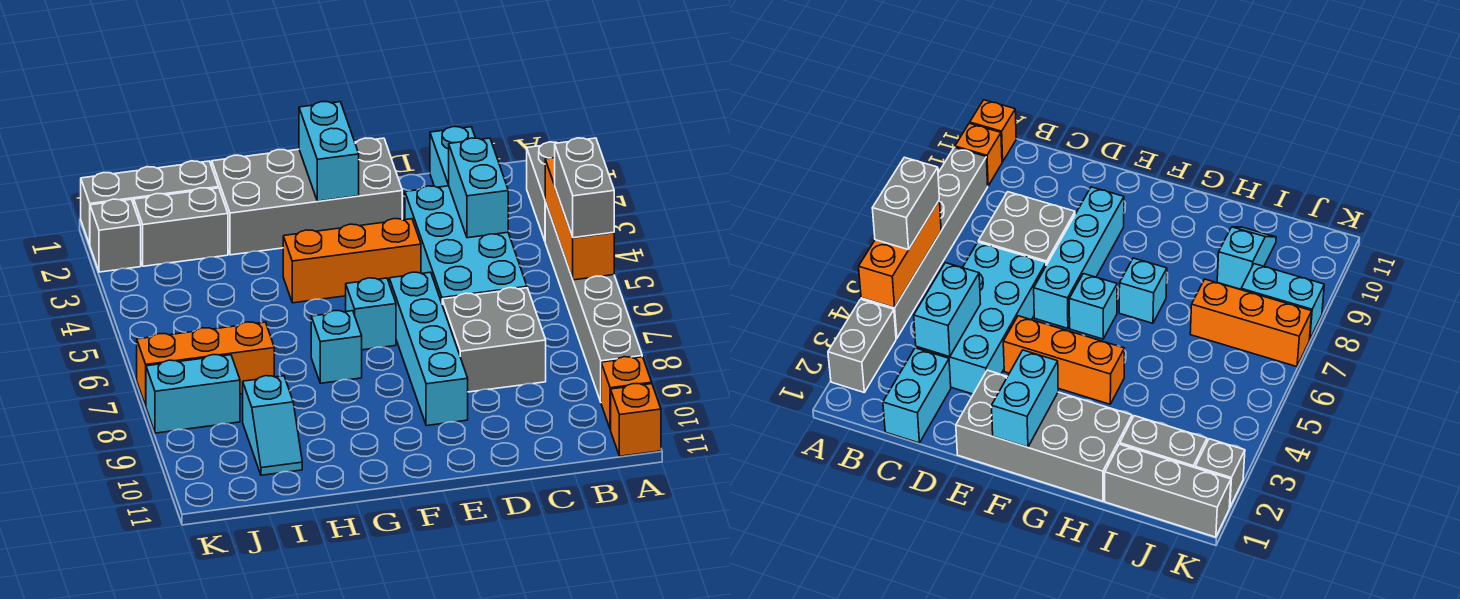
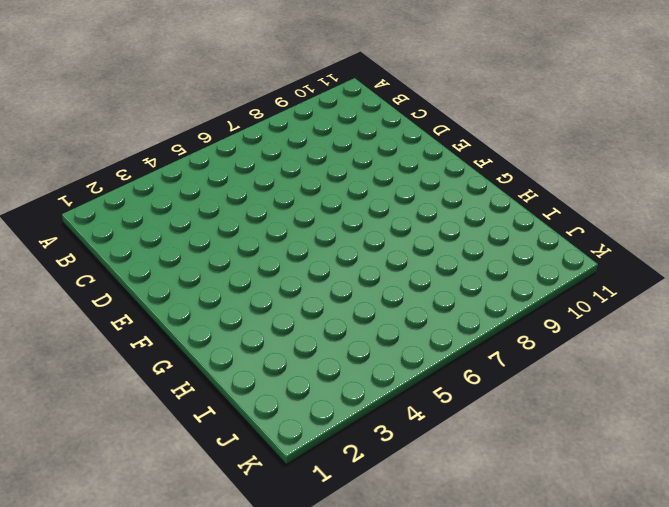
none -> grey brick A2:A3 level 1
none -> grey brick A4:A9 level 1
none -> orange brick A10 level 1

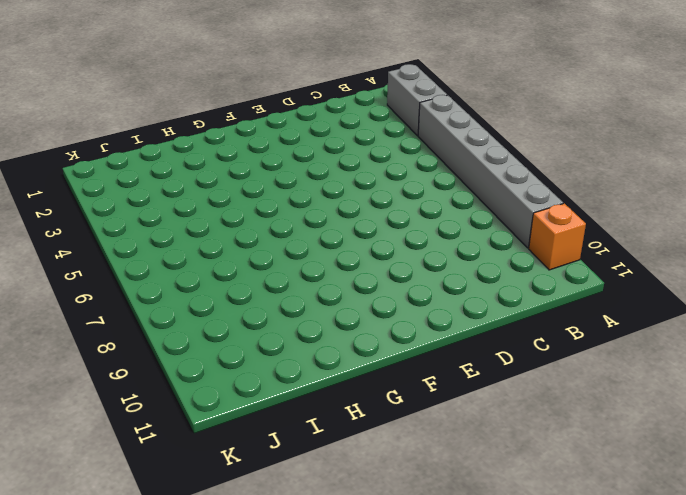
none -> orange brick A11 level 1
none -> cyan brick C1:C2 level 1
none -> cyan brick C3:D6 level 1

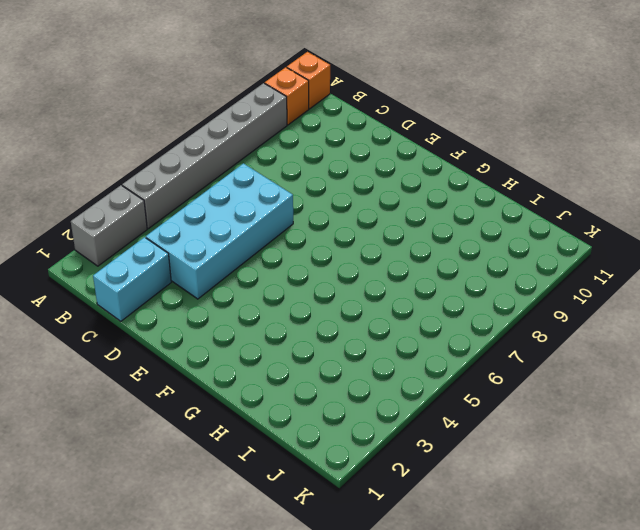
none -> grey brick C7:D8 level 1
none -> grey brick E1:H2 level 1
none -> orange brick E4:G4 level 1

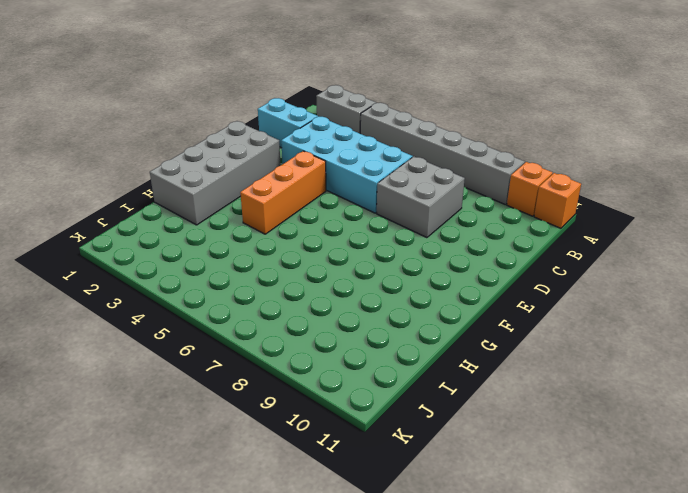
none -> cyan brick E6:E9 level 1
none -> cyan brick F6 level 1
none -> cyan brick G7 level 1

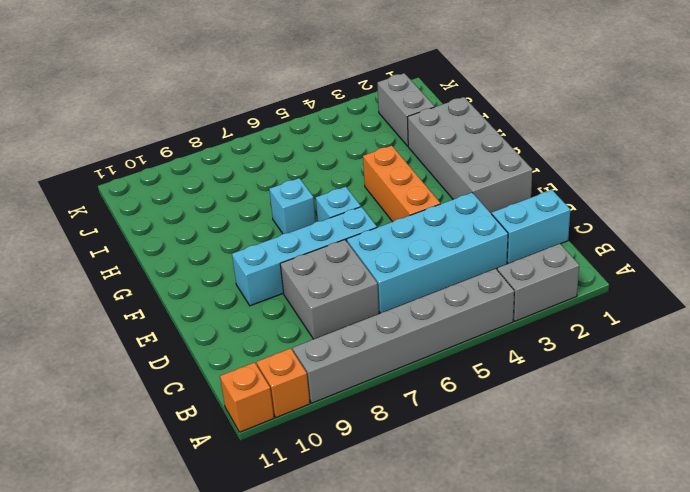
none -> grey brick I1:K1 level 1
none -> orange brick I7:K7 level 1
none -> cyan slope I9:I10 level 1 top 9

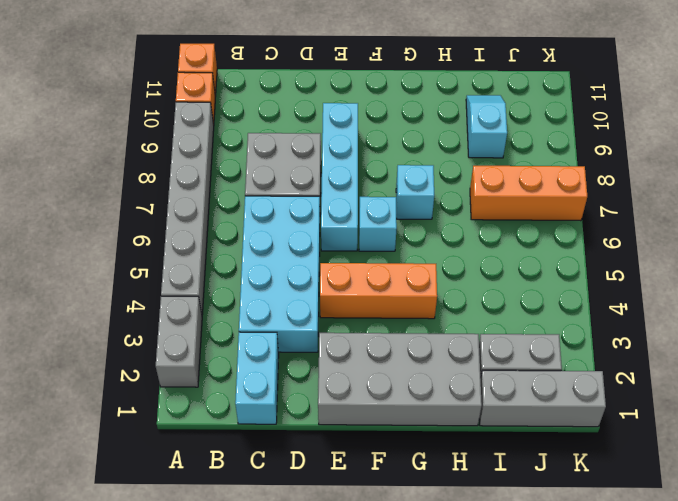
none -> cyan brick J8:K8 level 1
none -> grey brick K2 level 1
none -> orange brick A4:A6 level 2

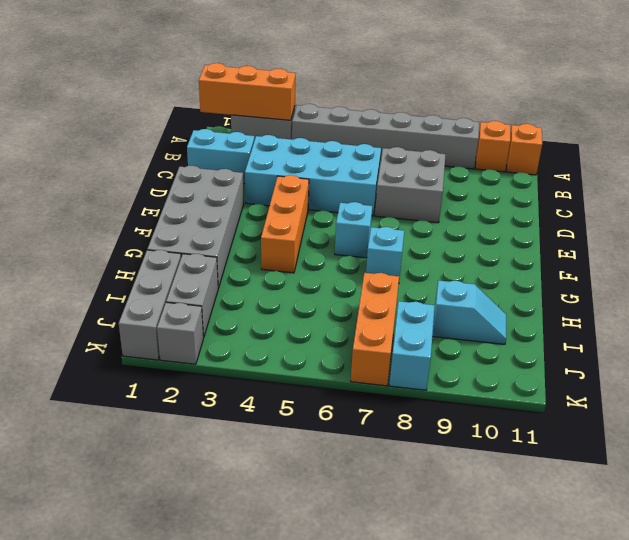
orange brick A1:A3 level 2 -> orange brick A4:A6 level 2
none -> cyan brick E6:E9 level 1
none -> cyan brick C3:C4 level 2
none -> cyan brick F1:F2 level 2

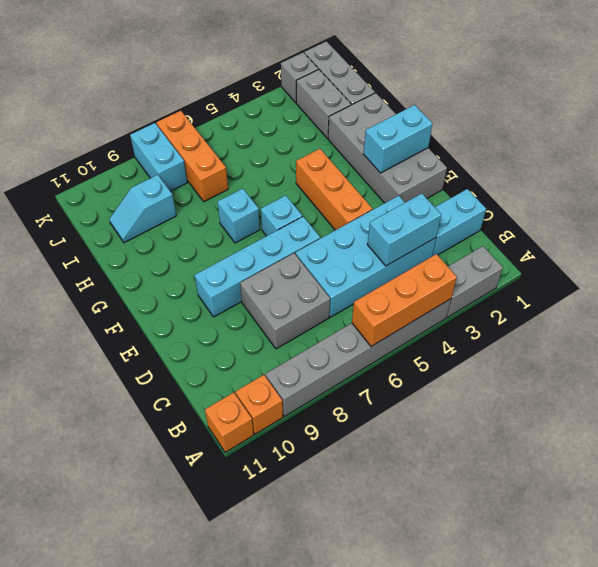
none -> grey brick A5:A6 level 3

